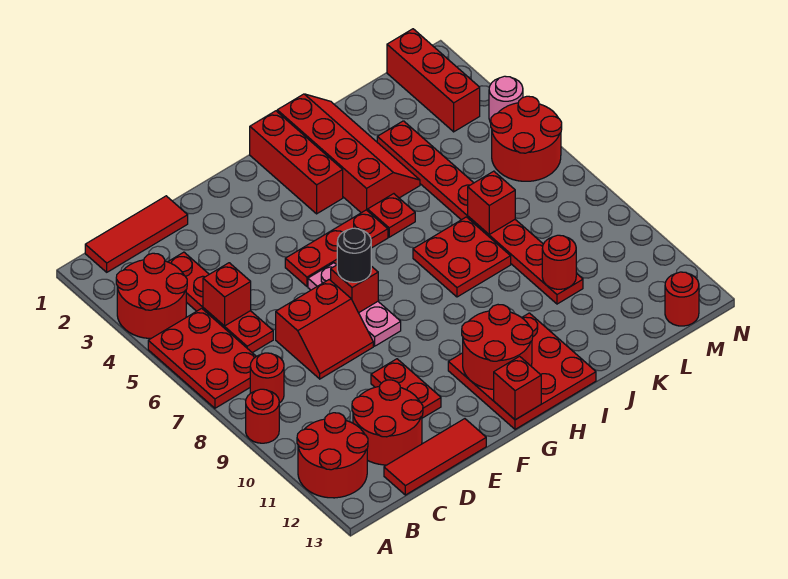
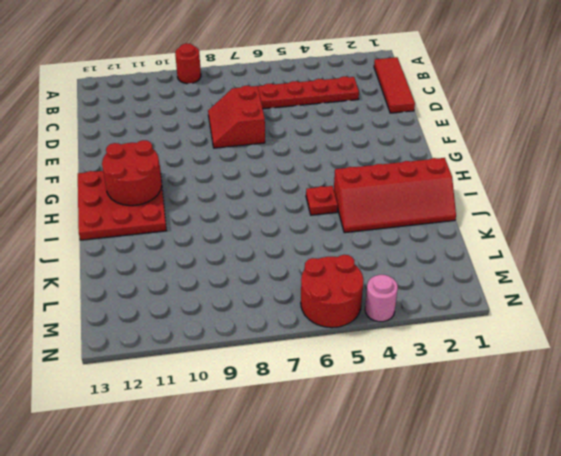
none -> red round brick A3:B4 level 1
none -> red plate A5:B7 level 1
none -> red round brick A11:B12 level 1
none -> red round brick B8 level 1

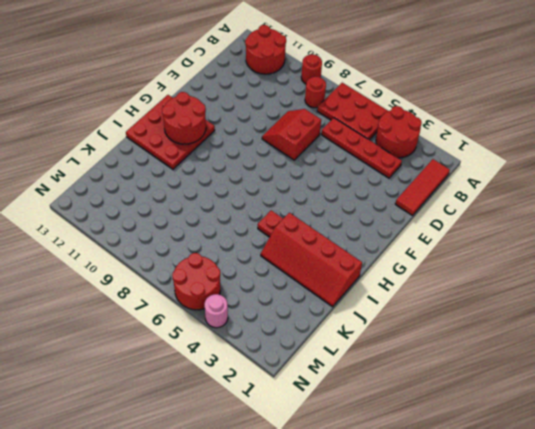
none -> red round brick C11:D12 level 1
none -> red tile C13:E13 level 1
none -> red plate E10:E11 level 1
none -> red plate F5:H5 level 1

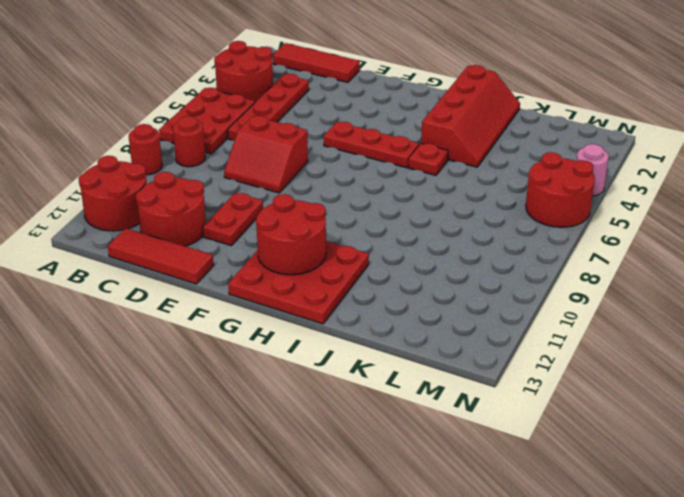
none -> pink plate F6:F8 level 1
none -> red brick H1:H3 level 1
none -> red plate I7:J8 level 1
none -> red plate K3:K10 level 1

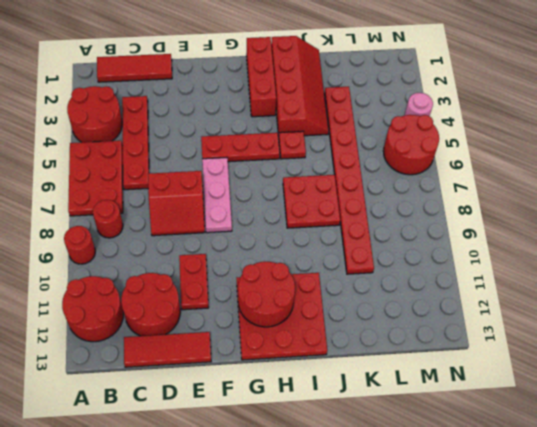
none -> red brick M1:M3 level 1
none -> red round brick M13 level 1
none -> red brick C5 level 2
none -> red brick F7 level 2

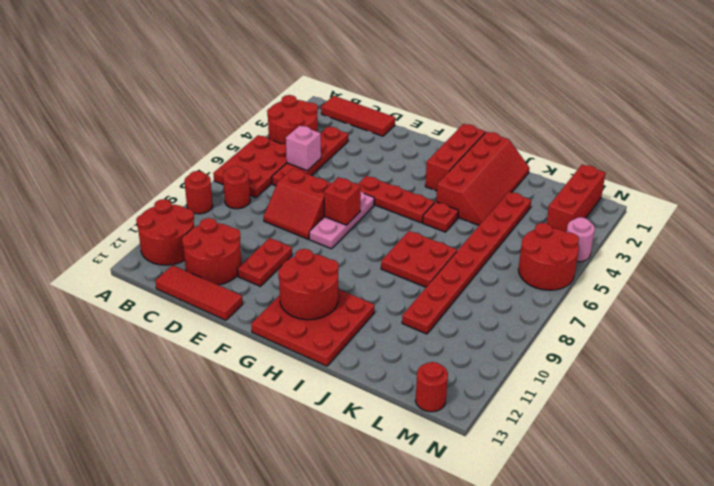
pink brick C5 level 2 -> red brick C5 level 2
none -> red brick G13 level 2
none -> red brick K7 level 2
none -> red round brick K10 level 2
none -> black round brick F7 level 3

